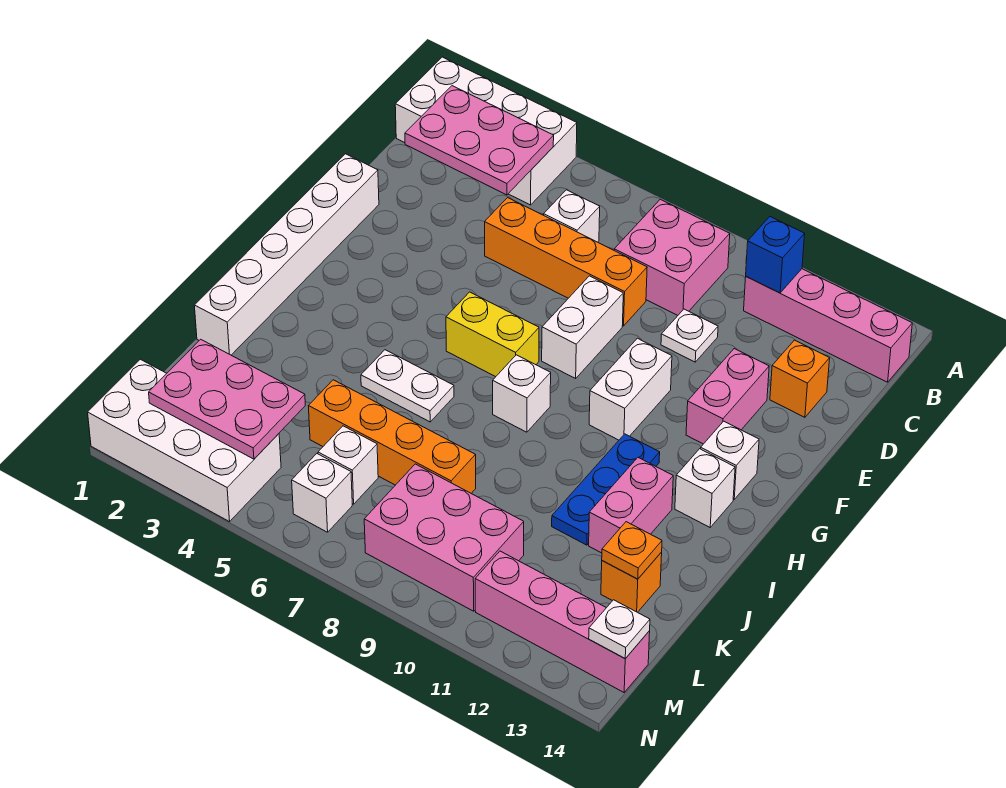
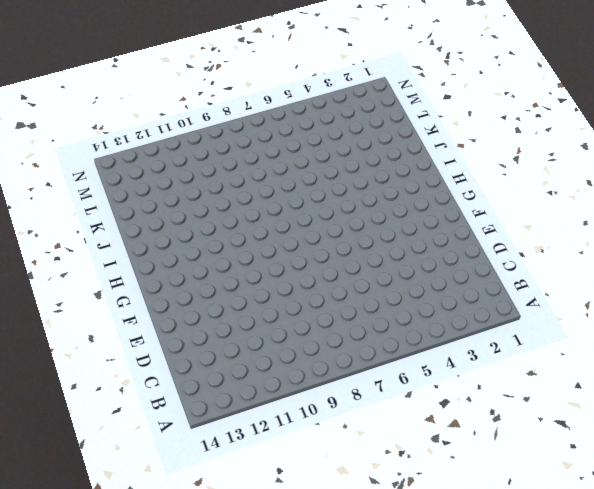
none -> white brick A1:B4 level 1
none -> pink brick B8:C9 level 1
none -> pink brick B11:B14 level 1
none -> white brick C6 level 1

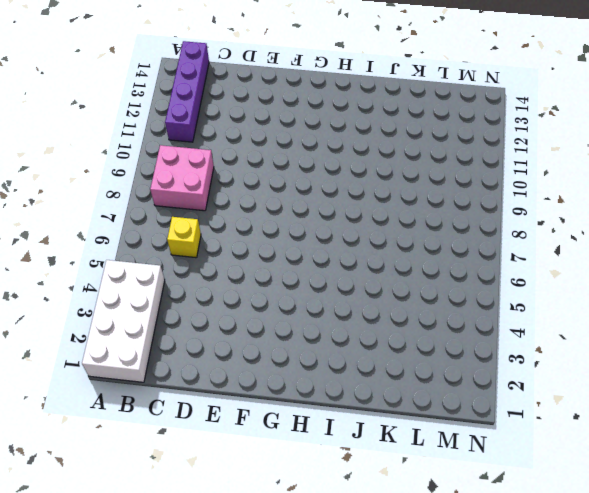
purple brick B11:B14 level 1 -> pink brick B11:B14 level 1
yellow brick C6 level 1 -> white brick C6 level 1
none -> orange brick D5:D8 level 1
none -> white plate D10 level 1
none -> orange brick D13 level 1
none -> white brick E1:J1 level 1

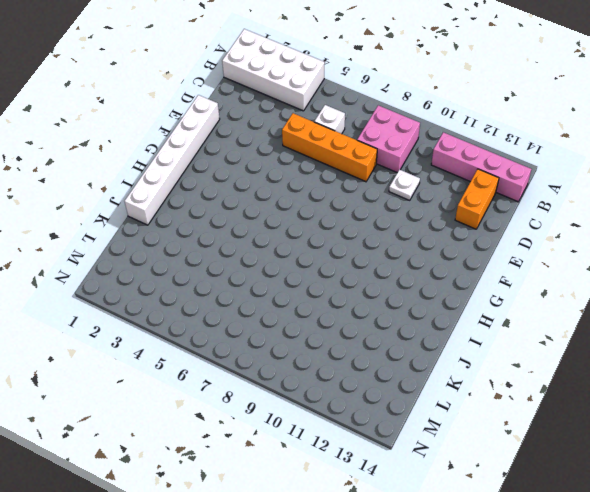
orange brick C13:D13 level 1 -> orange brick D13 level 1
none -> white brick E8:F8 level 1
none -> pink brick E12:F12 level 1
none -> white brick F10:G10 level 1
none -> yellow brick G6:G7 level 1

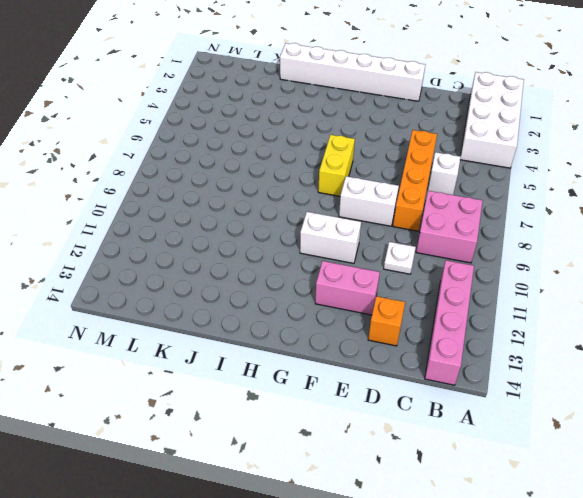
none -> white brick G13 level 1
none -> white brick H8 level 1
none -> blue plate H11:J11 level 1
none -> white brick H13 level 1

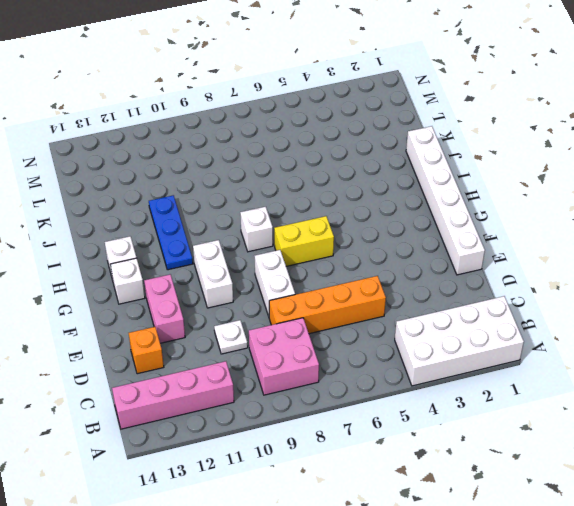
none -> white brick C6 level 1
none -> white plate I5:I6 level 1
none -> pink brick I12:J12 level 1
none -> orange brick K5:K8 level 1

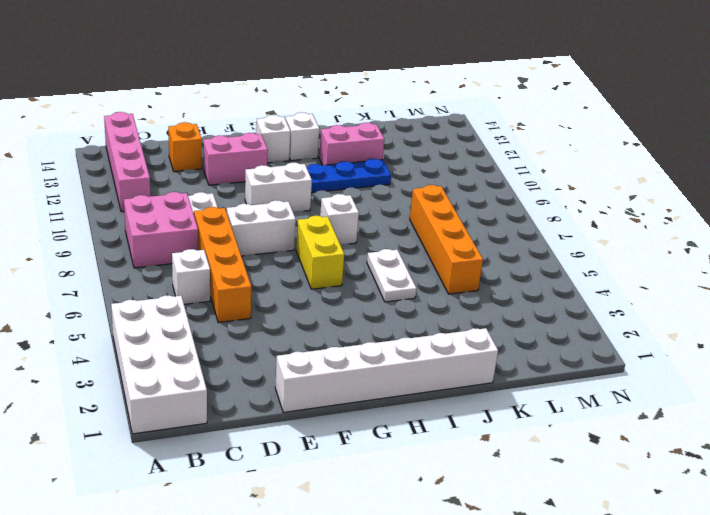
none -> orange brick K13 level 1
none -> white brick L6 level 1
none -> pink brick L8:M10 level 1
none -> white brick M1:N4 level 1

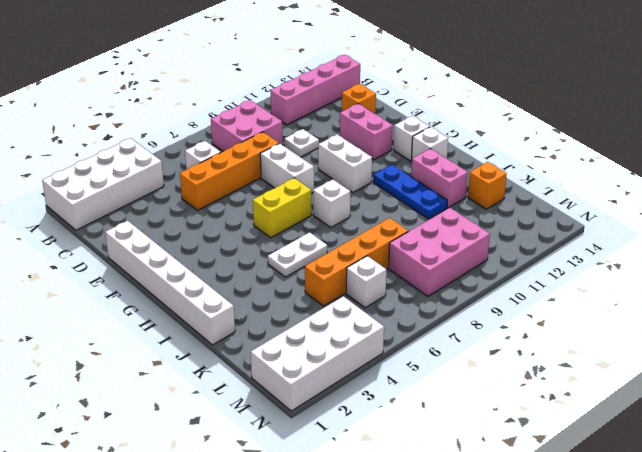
none -> white brick M6 level 1
none -> pink brick M11:M14 level 1
none -> pink plate B2:C4 level 2
none -> blue brick B11 level 2

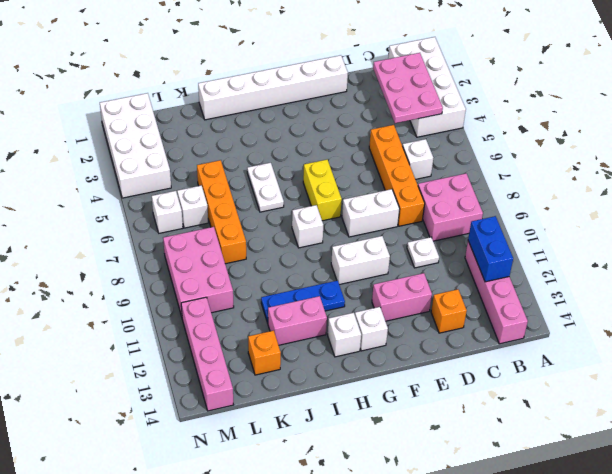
blue brick B11:B12 level 2 -> blue brick B11 level 2
none -> orange plate K13 level 2
none -> pink plate L2:M4 level 2
none -> white plate M14 level 2

